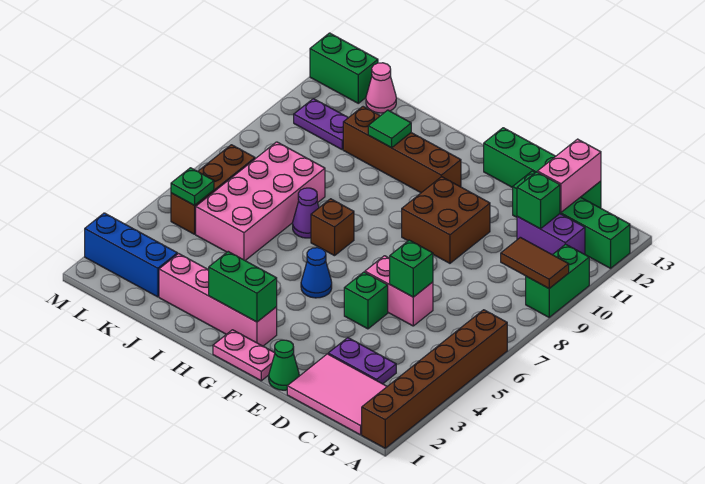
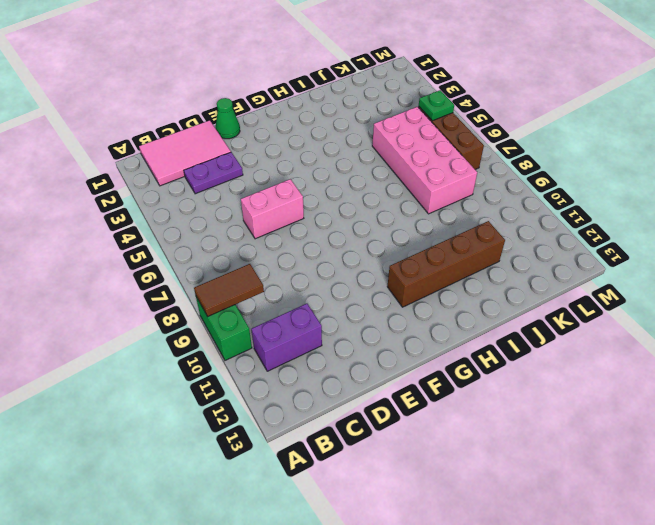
none -> brown brick A1:A6 level 1
none -> green brick A12:D12 level 1
none -> green brick C13:F13 level 1
none -> green brick E5 level 1

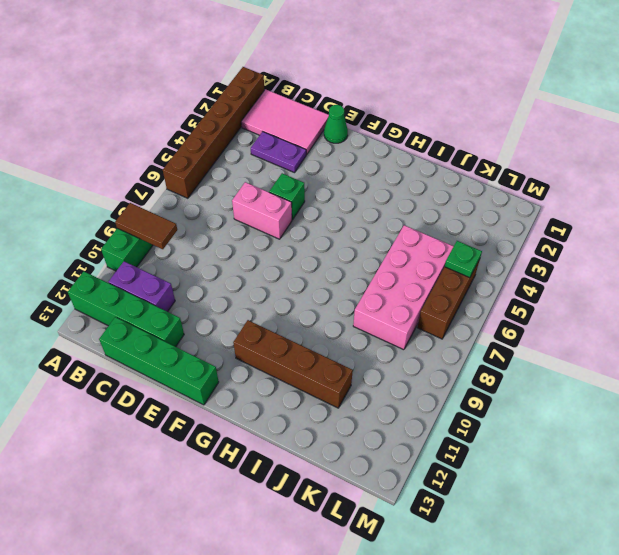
none -> brown brick E9:F10 level 1
none -> pink plate F1:G1 level 1
none -> pink brick G2:J2 level 1
none -> blue cone G5 level 1

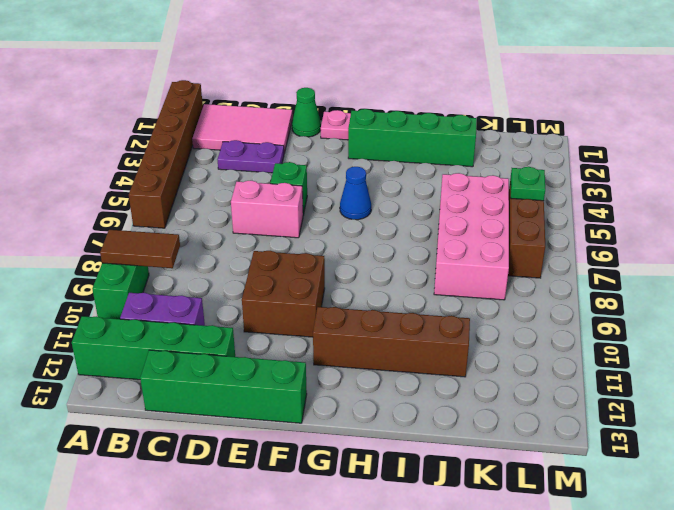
green brick G2:J2 level 1 -> pink brick G2:J2 level 1
none -> brown brick H7 level 1
none -> purple cone I7 level 1
none -> blue brick K2:M2 level 1
none -> purple plate K11:L11 level 1

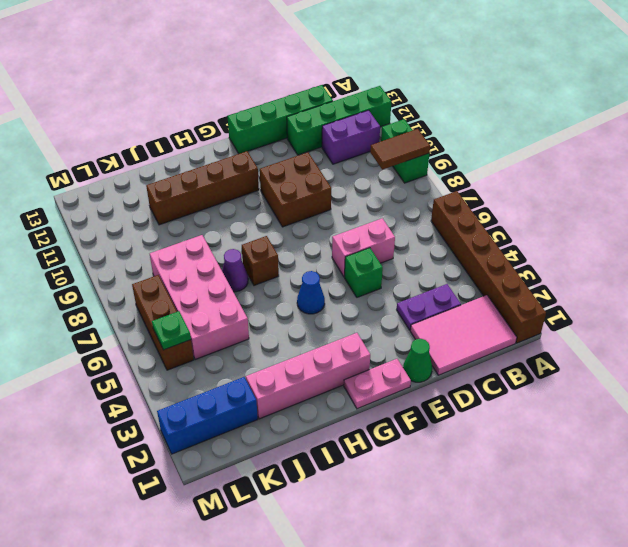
none -> purple plate K11:L11 level 1
none -> pink cone K13 level 1
none -> green brick L13:M13 level 1
none -> green brick C11 level 2

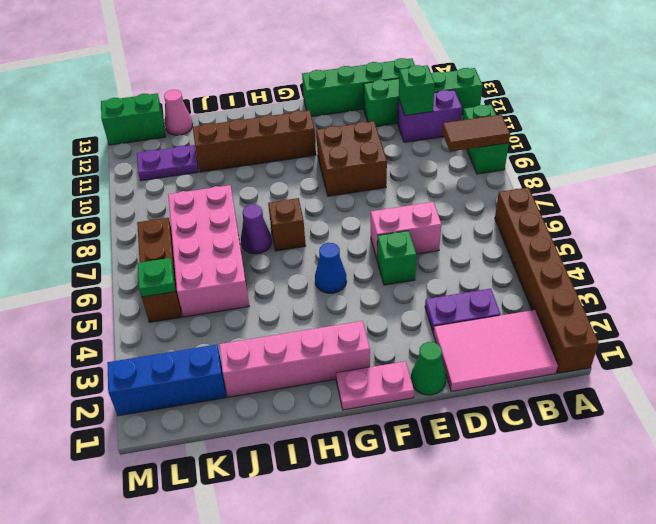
none -> pink brick C12:C13 level 2
none -> green brick D6 level 2
none -> green brick G2:H2 level 2
none -> green tile I11 level 2

